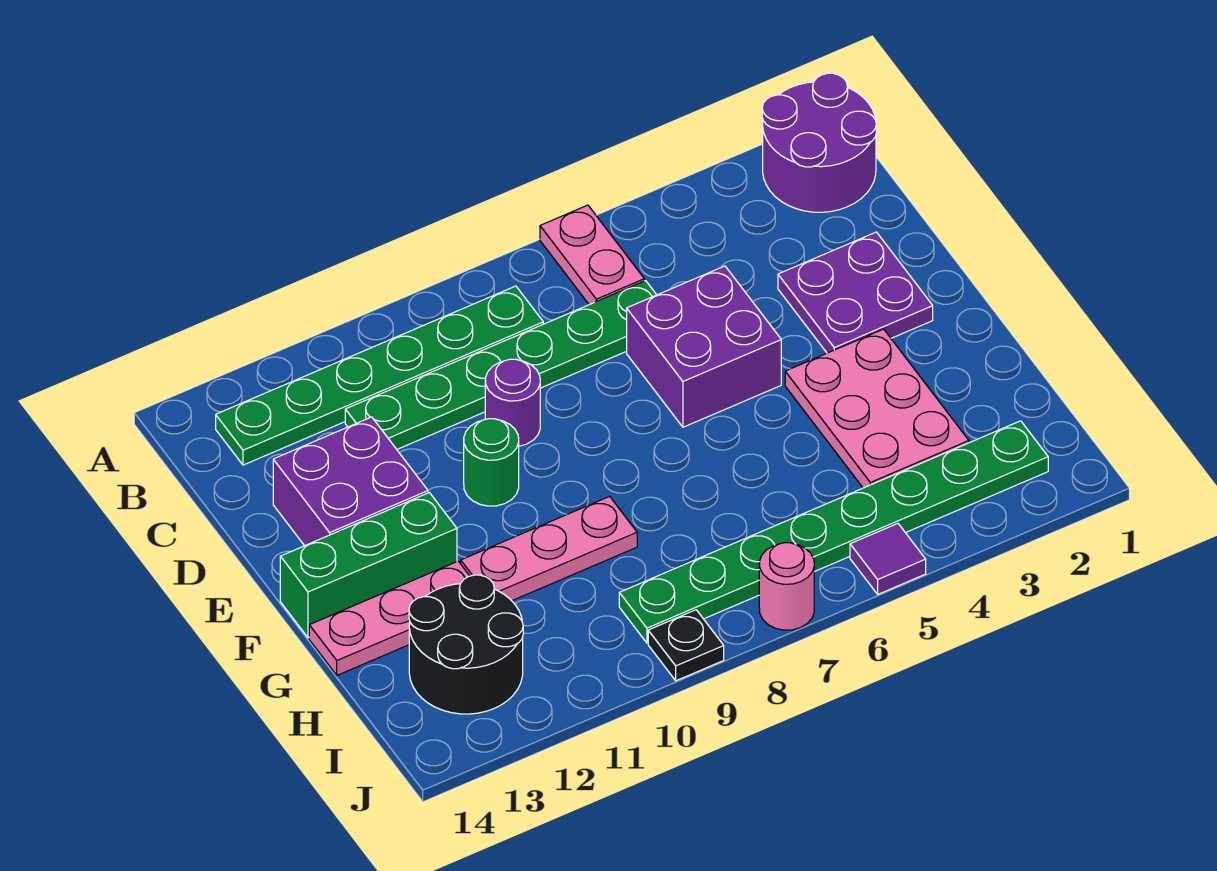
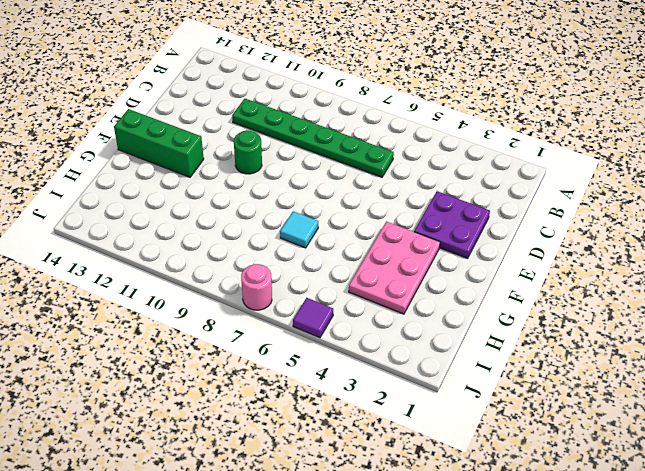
cyan tile G7 level 1 -> none
none -> purple round brick A1:B2 level 1
none -> pink plate A6:B6 level 1
none -> green plate B8:B13 level 1

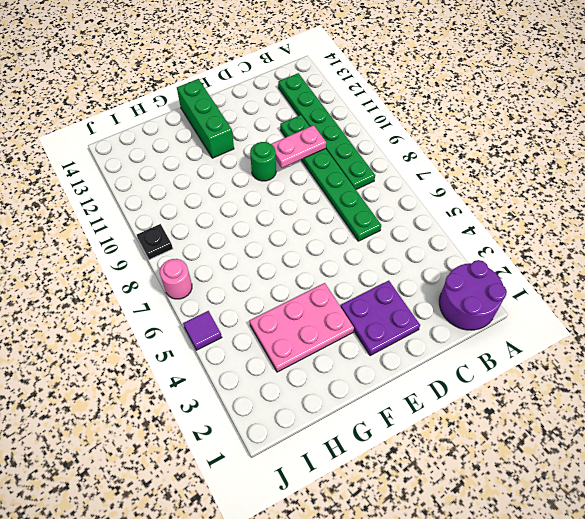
pink plate C10:D10 level 2 -> pink plate A6:B6 level 1
none -> purple brick D5:E6 level 1
none -> purple round brick D9 level 1
none -> purple brick D12:E13 level 1

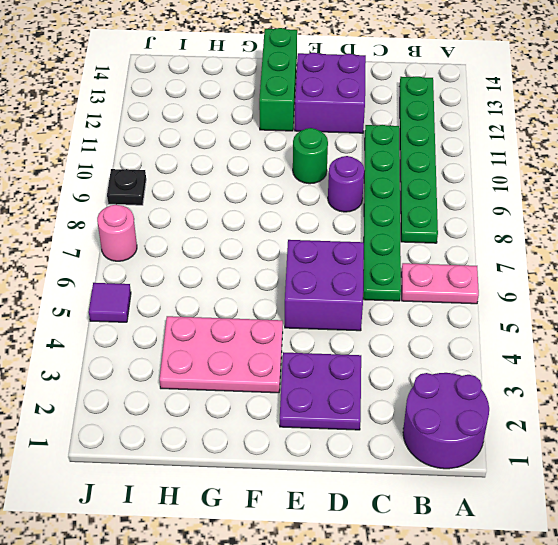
none -> pink plate G9:G11 level 1
none -> pink plate G12:G14 level 1
none -> black round brick H12:I13 level 1

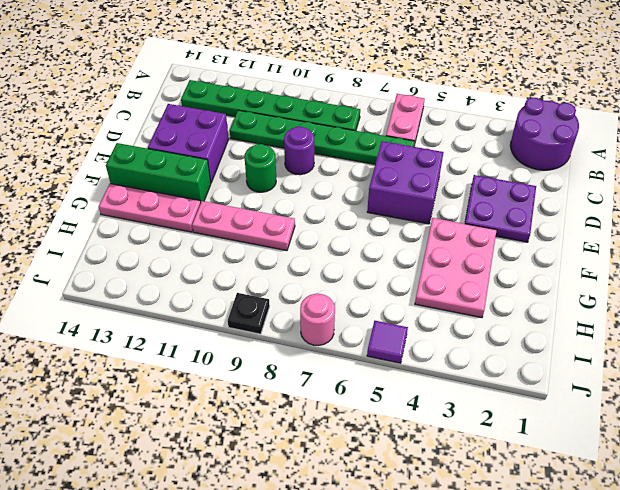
none -> black round brick H12:I13 level 1
none -> green plate I2:I9 level 1

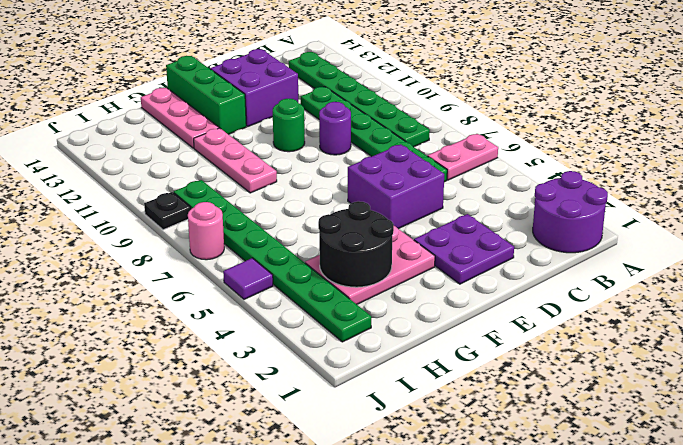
black round brick G3:H4 level 2 -> black round brick H12:I13 level 1

